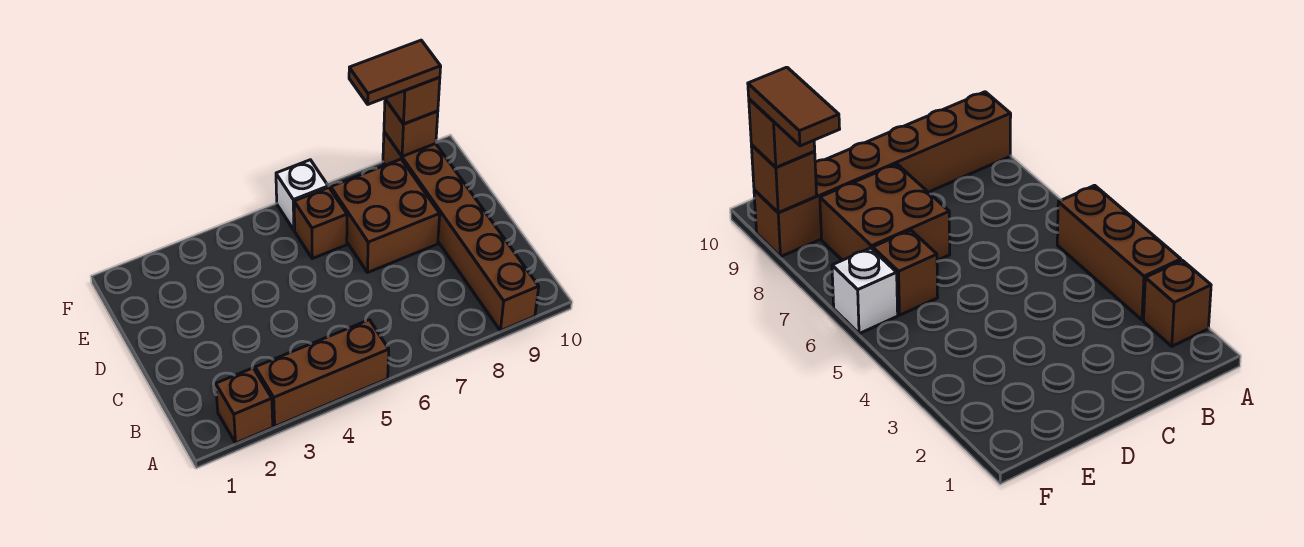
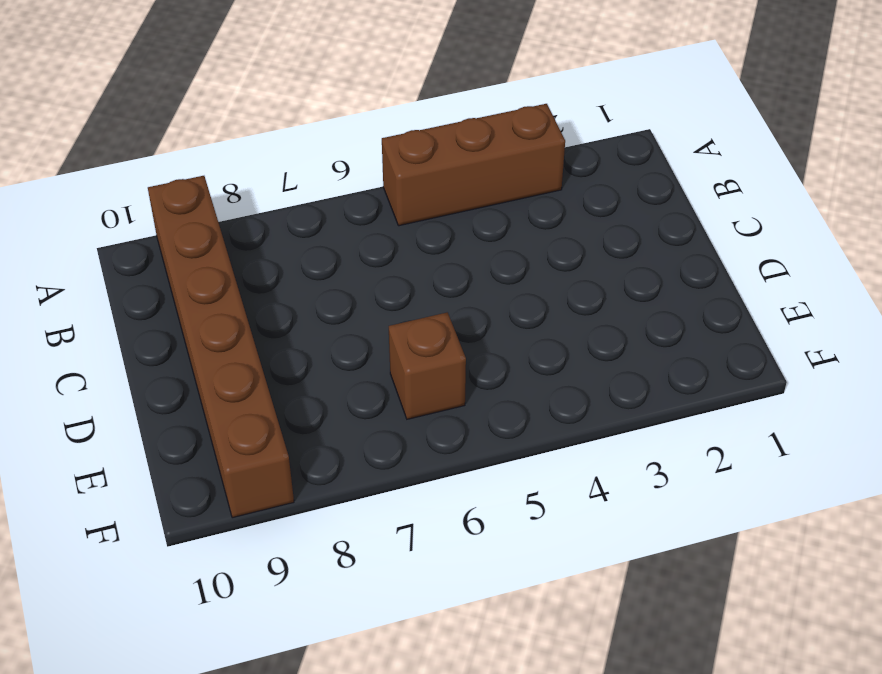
none -> brown brick A2 level 1
none -> brown brick D7:E8 level 1

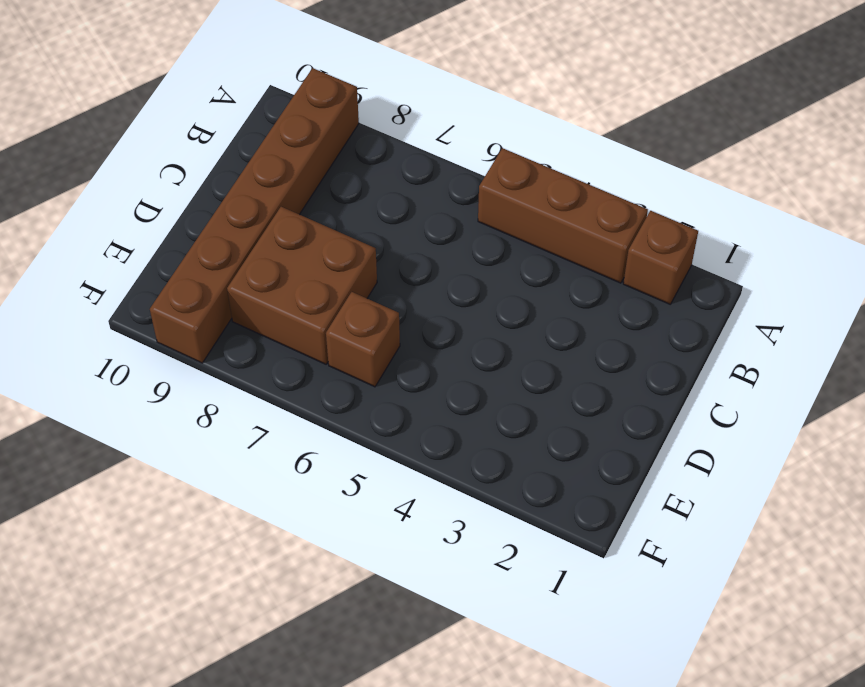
none -> white brick F6 level 1
none -> brown brick F9 level 2

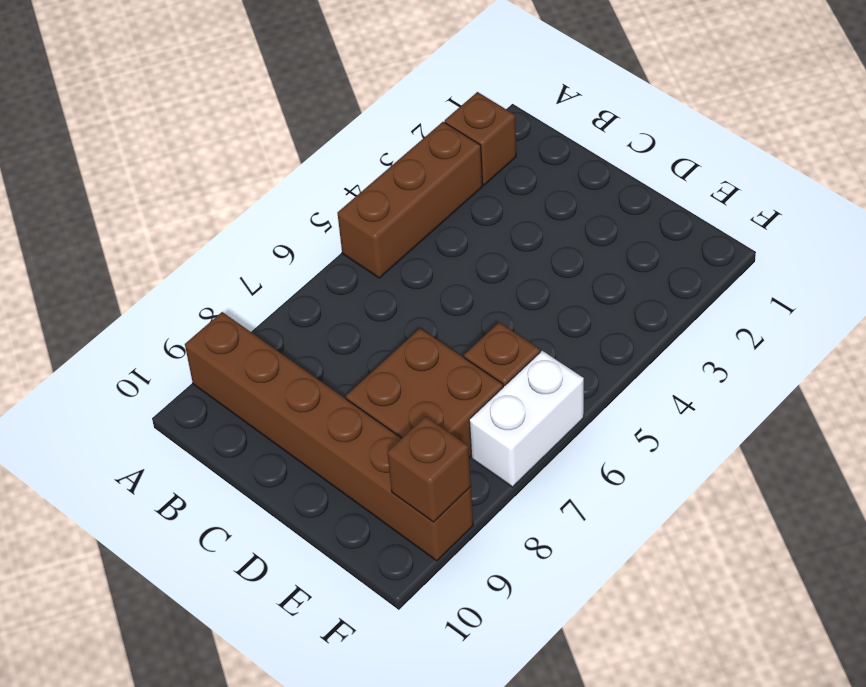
white brick F6:F7 level 1 -> white brick F6 level 1
none -> brown brick F9 level 3
none -> brown tile F8:F9 level 4

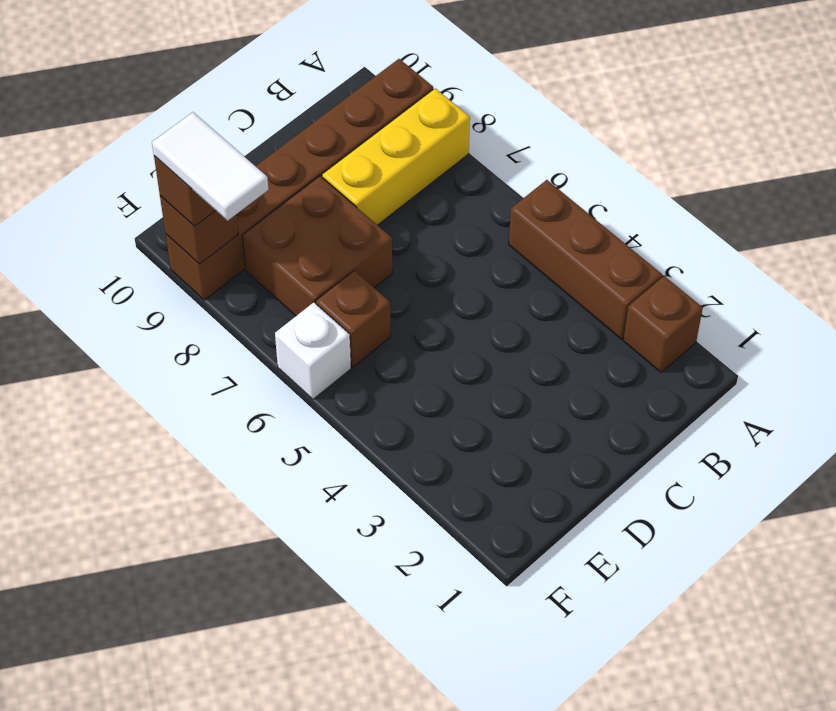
yellow brick A8:C8 level 1 -> none
white tile F8:F9 level 4 -> brown tile F8:F9 level 4

